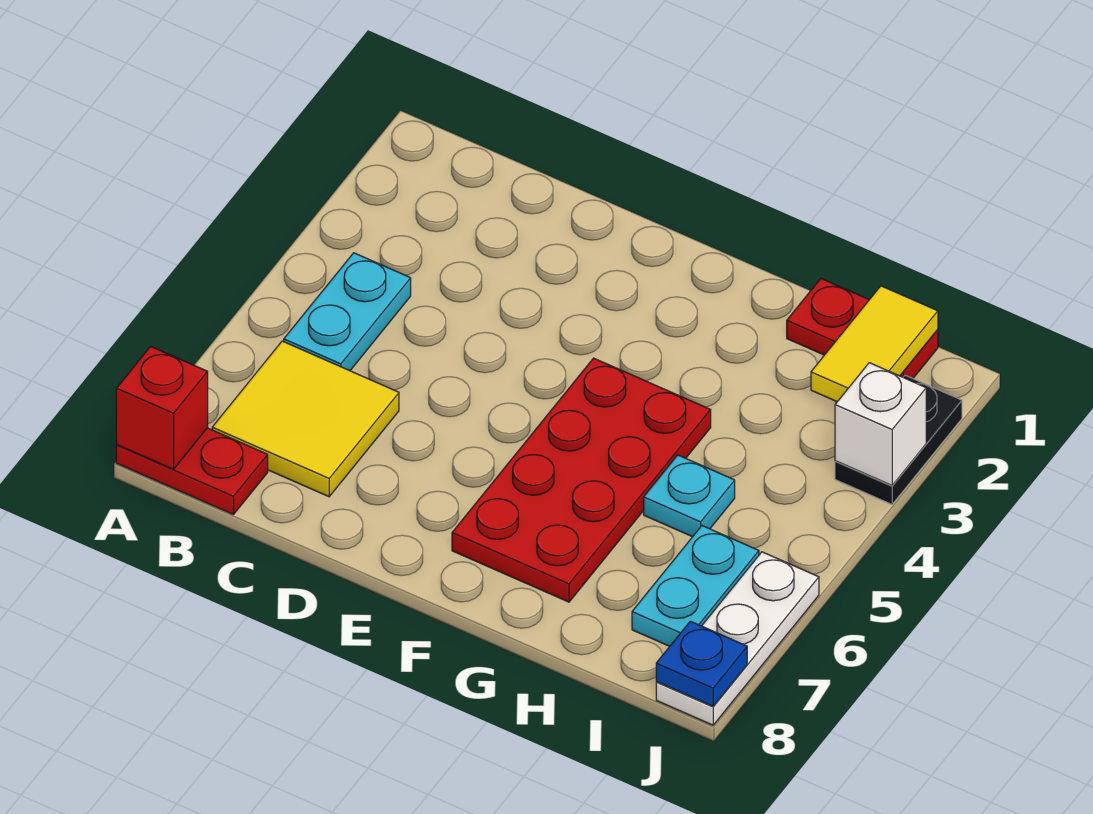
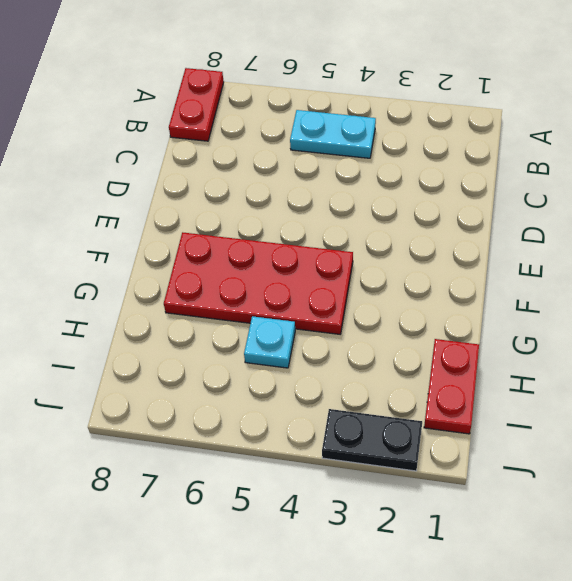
none -> yellow tile B6:C7 level 1
none -> cyan plate I6:I7 level 1
none -> white plate J6:J8 level 1

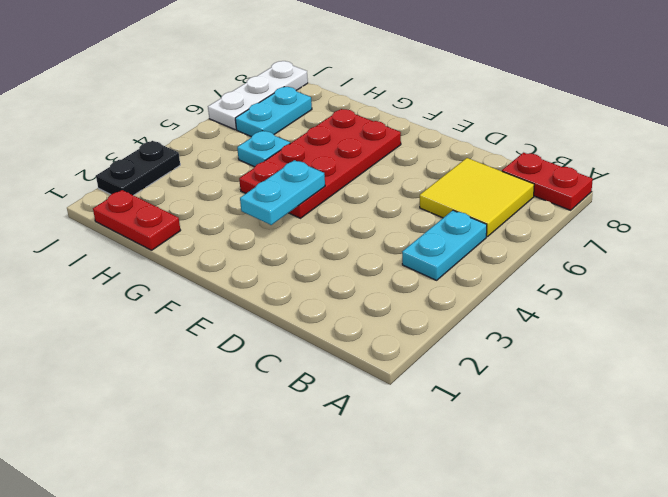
cyan plate F3:F4 level 2 -> none
none -> red brick A8 level 2
none -> yellow tile I1:I2 level 2
none -> white brick J3 level 2

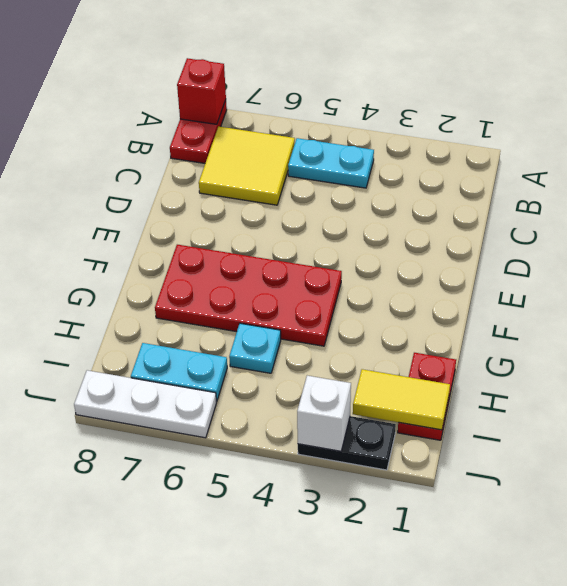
none -> blue plate J8 level 2

